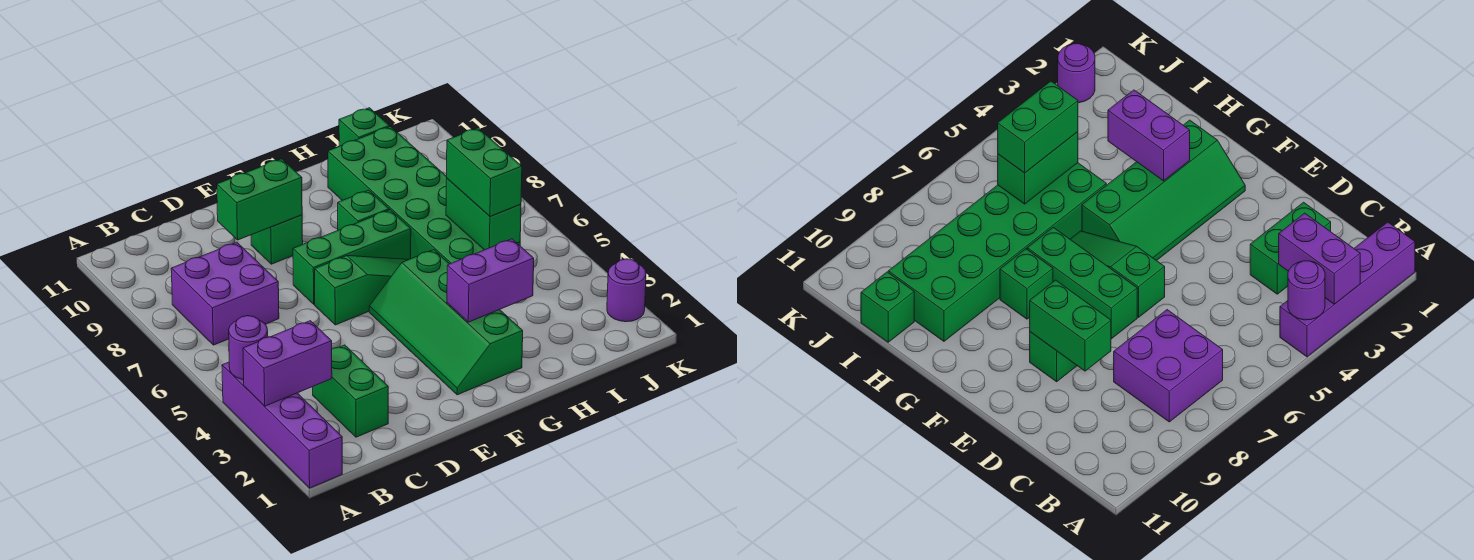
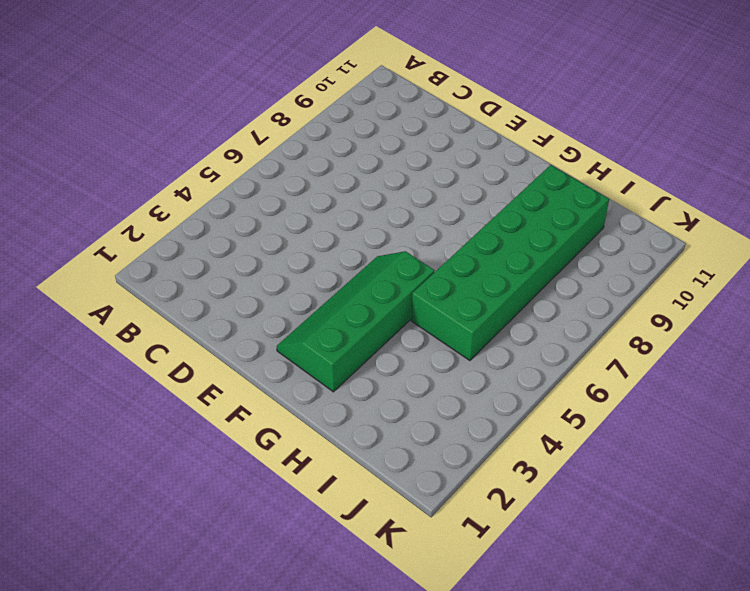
none -> purple brick A1:A4 level 1
none -> purple brick B7:C8 level 1
none -> green brick C2:C3 level 1

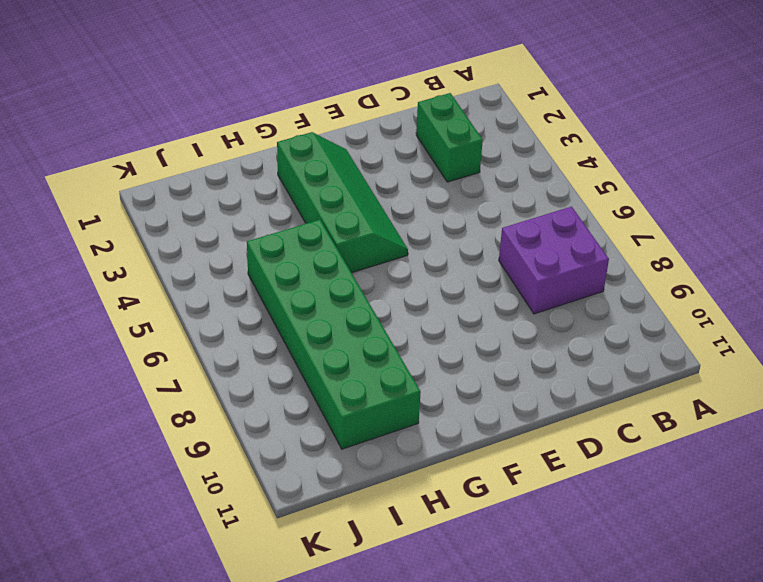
none -> purple brick A1:A4 level 1
none -> green slope E6:G6 level 1 top E
none -> green brick E7:G7 level 1

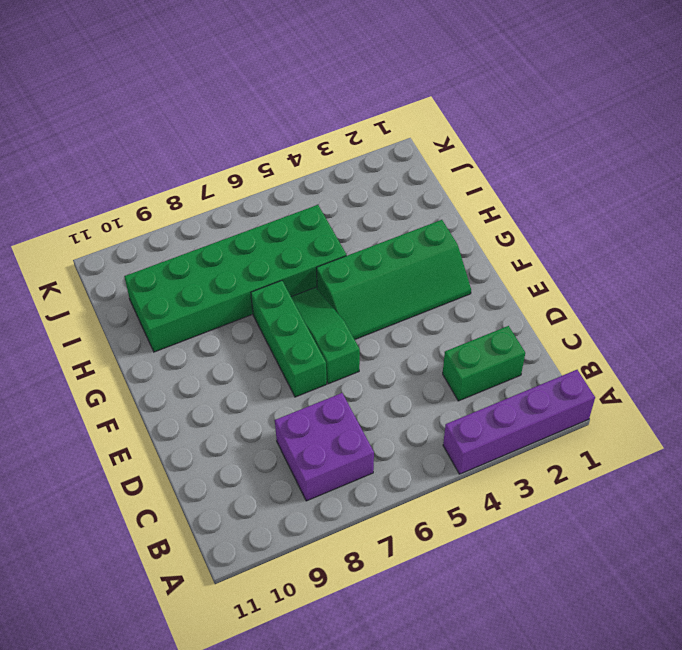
none -> green brick E9 level 1
none -> green brick G8 level 1
none -> green brick I11 level 1

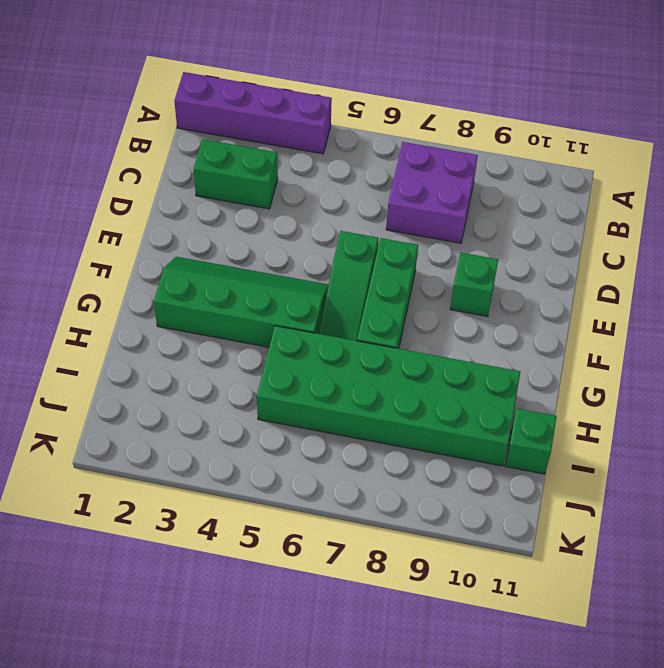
none -> green brick G8 level 1
none -> purple round brick K2 level 1
none -> purple brick A3:B3 level 2

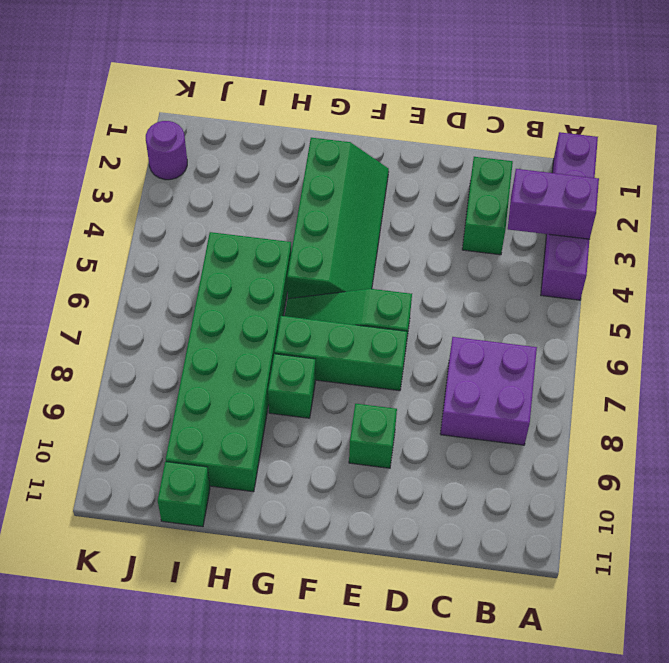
none -> purple round brick A4 level 2
none -> green brick D9:E9 level 2
none -> purple brick G3:H3 level 2

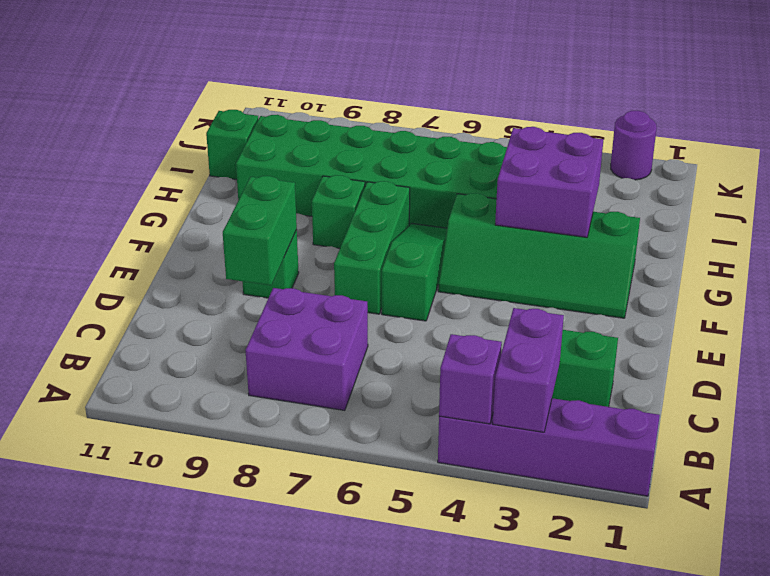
purple brick A4 level 2 -> purple round brick A4 level 2
purple brick G3:H4 level 2 -> purple brick G3:H3 level 2
none -> green brick I5:I6 level 2
none -> green brick I5:I6 level 3

